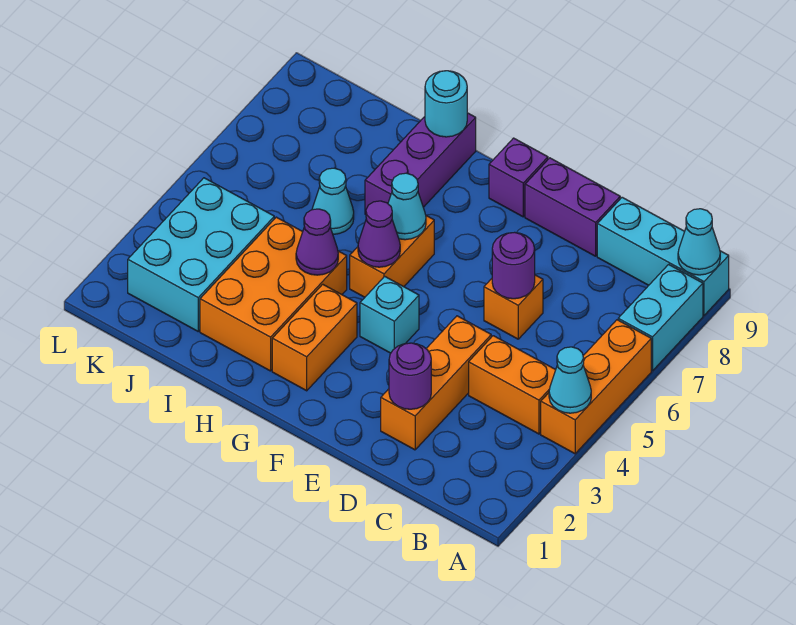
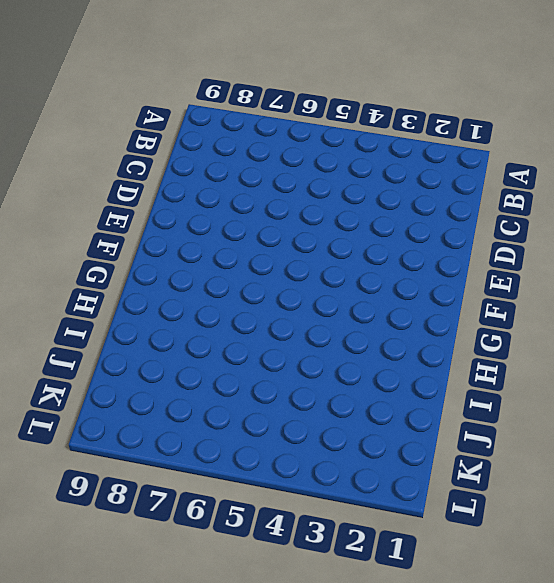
none -> orange brick A4:A6 level 1
none -> cyan brick A7:A8 level 1
none -> cyan brick A9:C9 level 1

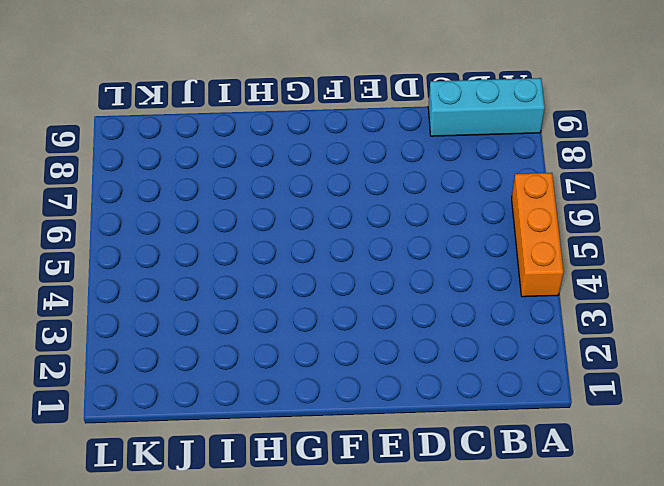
none -> cyan brick A7:A8 level 1
none -> orange brick B4:C4 level 1
none -> orange brick D2:D4 level 1

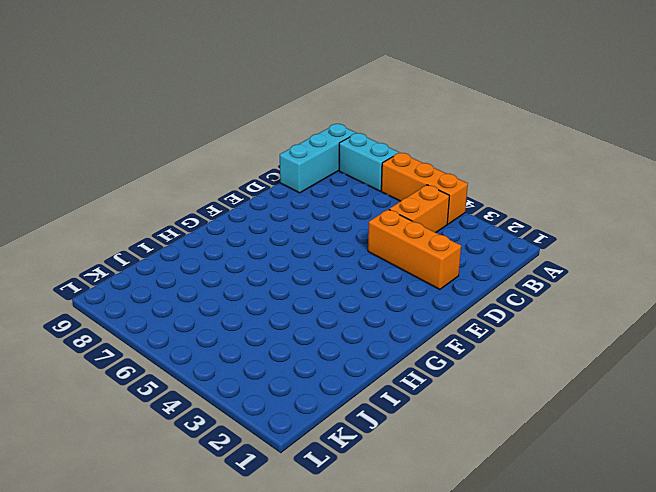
none -> orange brick D6 level 1
none -> purple brick D9:E9 level 1
none -> cyan brick F4 level 1

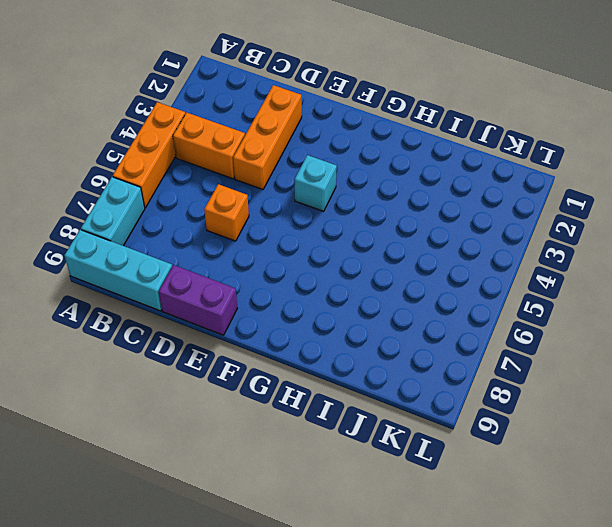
none -> purple brick F9 level 1
none -> orange brick G2:G3 level 1
none -> orange brick G5:G6 level 1

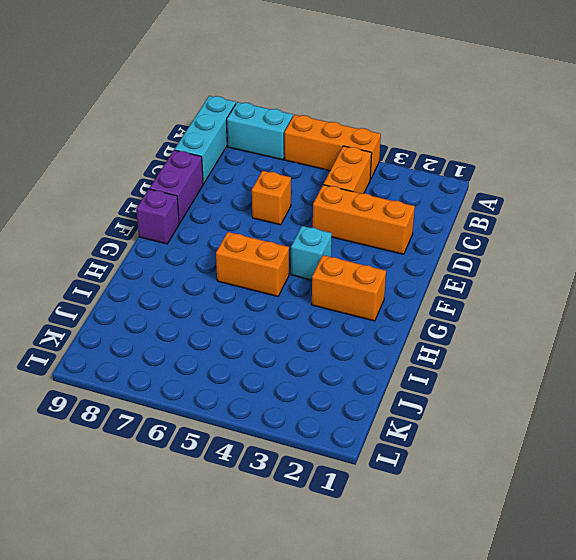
none -> orange brick H2:I4 level 1
none -> purple brick H7:H9 level 1
none -> cyan cone I6 level 1

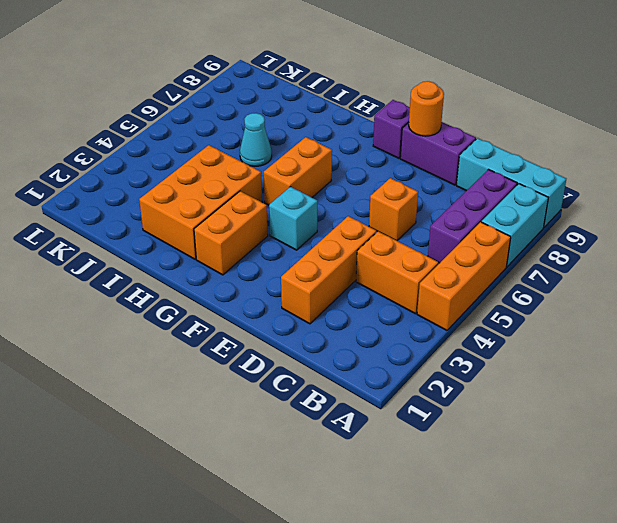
purple brick B6:B8 level 1 -> purple brick H7:H9 level 1
orange round brick E9 level 2 -> none
none -> cyan brick J2:K4 level 1
none -> cyan cone A4 level 2
none -> cyan cone A9 level 2

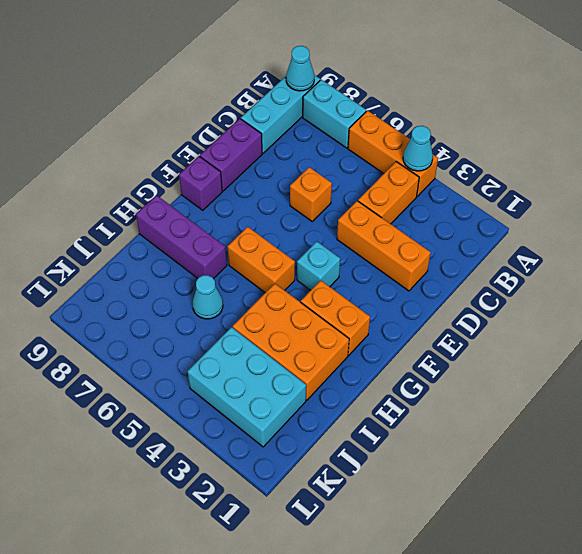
none -> purple round brick D2 level 2
none -> purple round brick D6 level 2
none -> purple cone G5 level 2

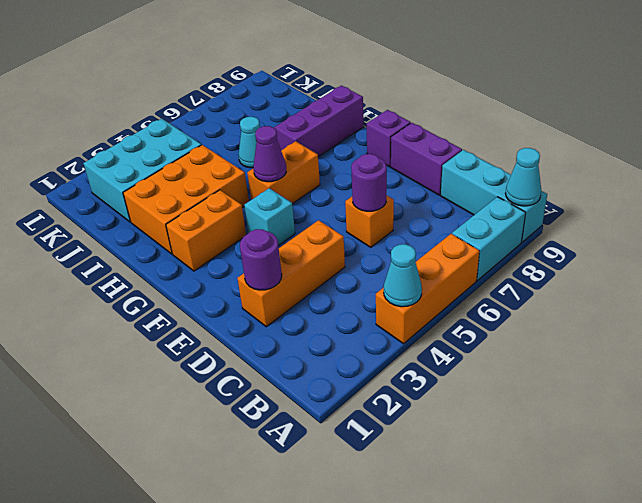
none -> orange brick B4:C4 level 1
none -> cyan cone G6 level 2
none -> purple cone H4 level 2

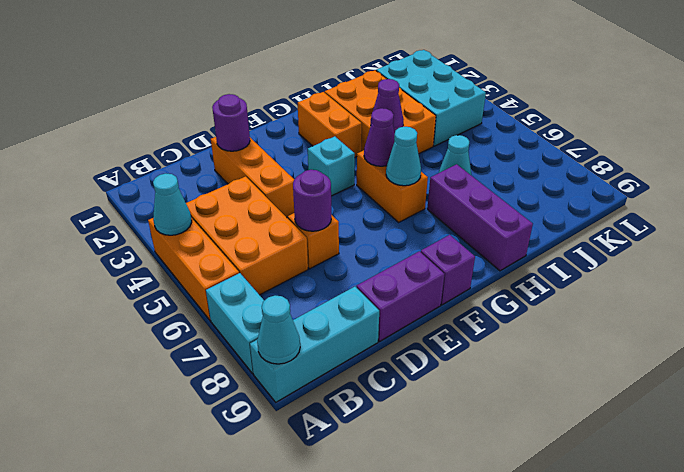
orange brick B4:C6 level 1 -> orange brick B4:C4 level 1
none -> cyan round brick H9 level 2

